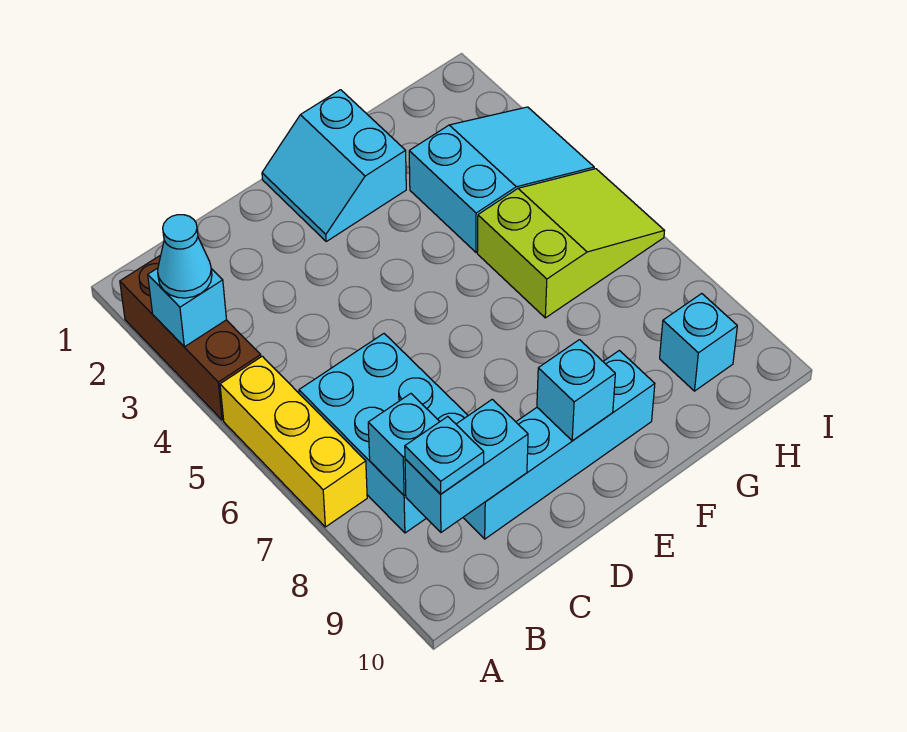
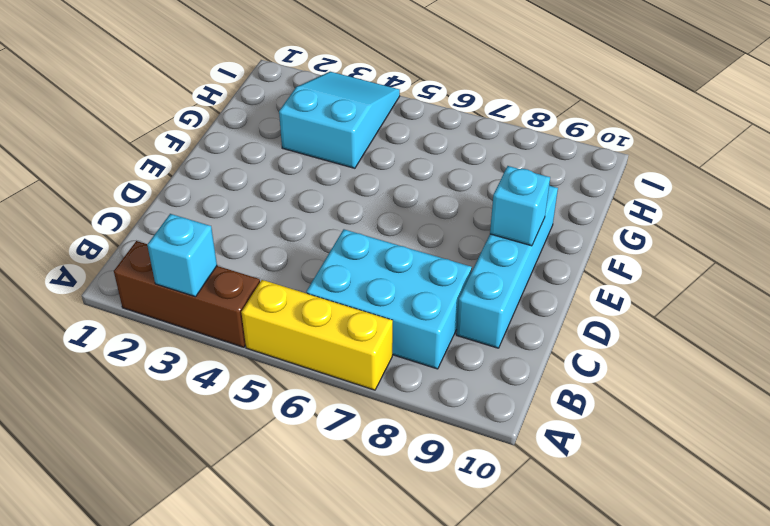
none -> cyan slope E1:F2 level 1 top F
none -> lime slope G5:I6 level 1 top G
none -> cyan brick H9 level 1

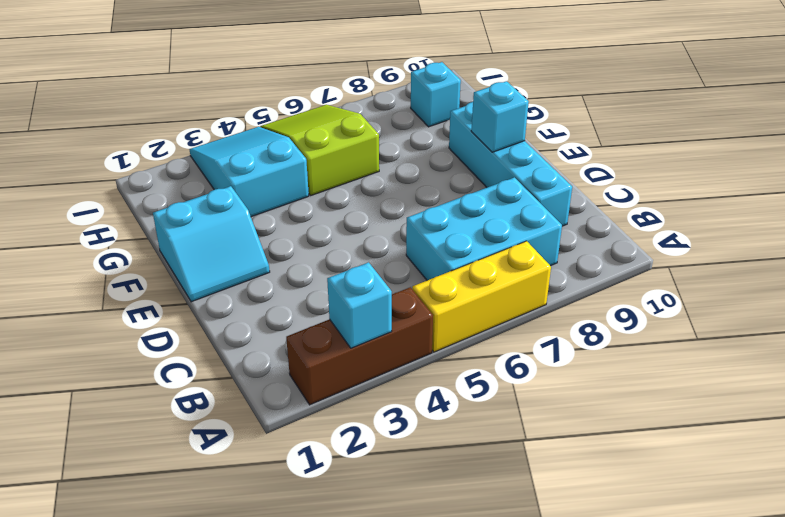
none -> cyan brick B8 level 2
none -> cyan brick B9:C9 level 2
none -> cyan cone A3 level 3

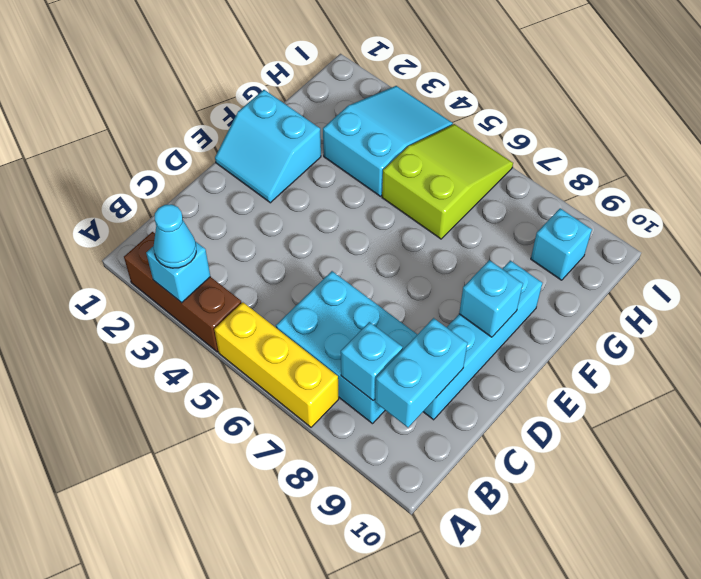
none -> cyan plate B9 level 3

